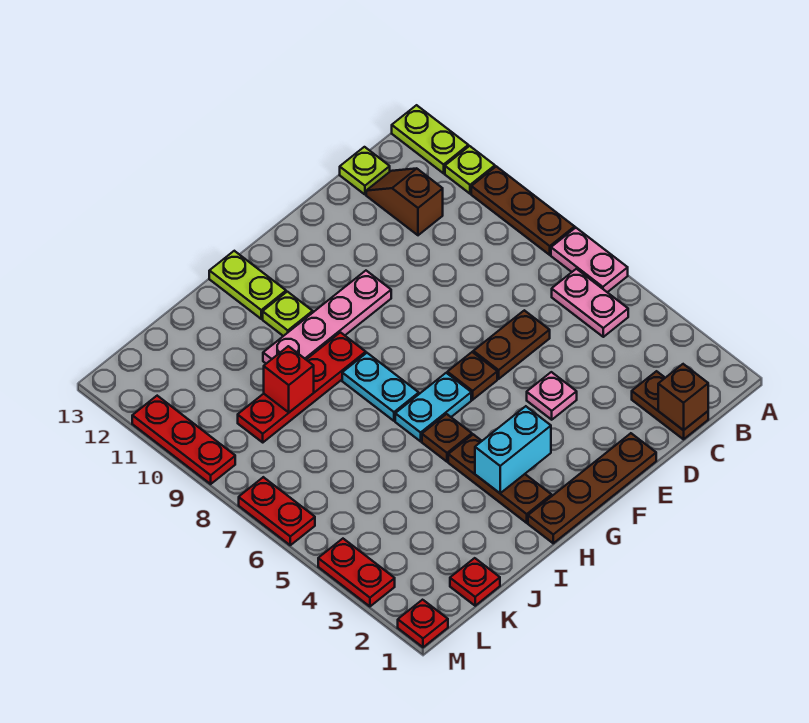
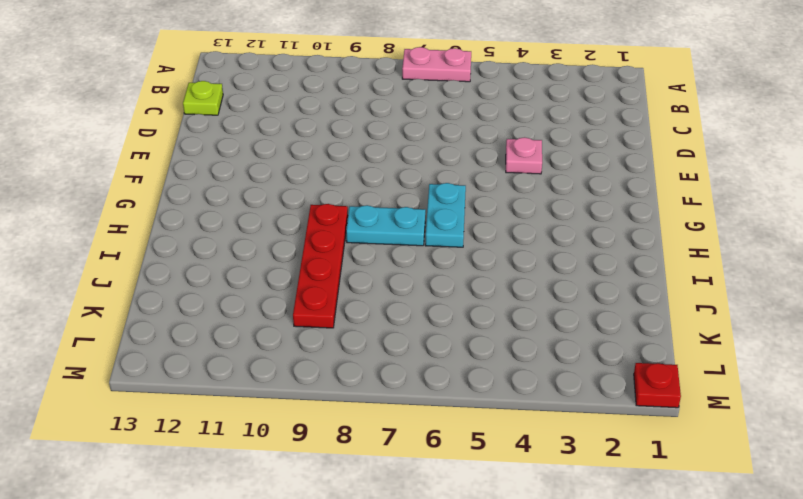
none -> brown plate A8:A10 level 1
none -> lime plate A11 level 1
none -> lime plate A12:A13 level 1

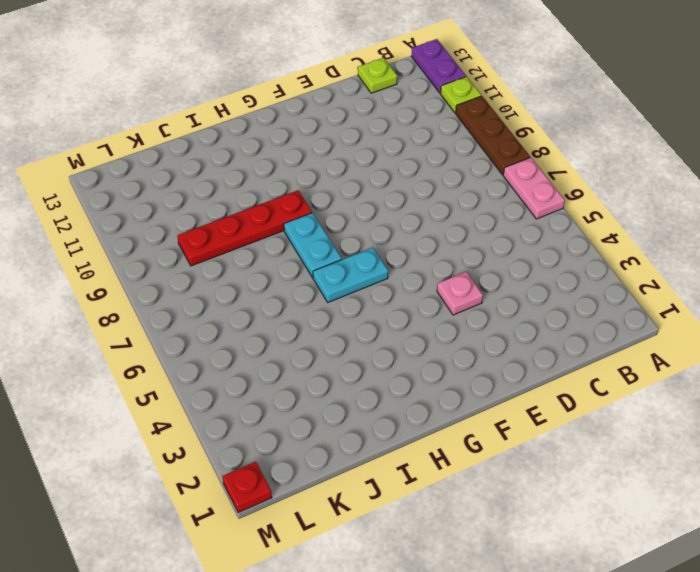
purple plate A12:A13 level 1 -> lime plate A12:A13 level 1
none -> pink plate B5:B6 level 1
none -> brown plate C1:C2 level 1
none -> brown slope C11:C12 level 1 top 11

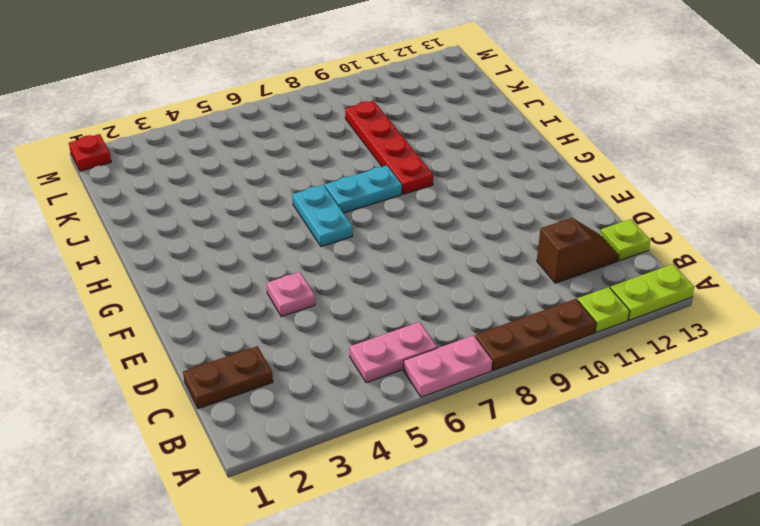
none -> brown plate D6:E6 level 1
none -> brown plate E1:H1 level 1
none -> brown plate F6 level 1

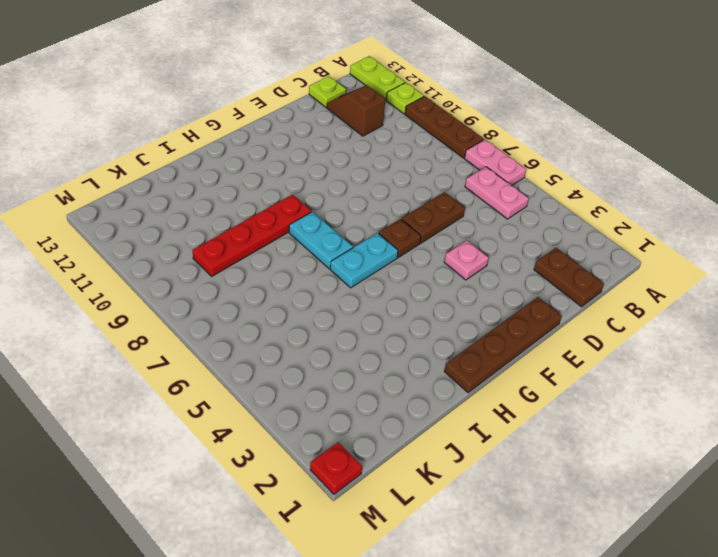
none -> pink plate F10:I10 level 1
none -> brown plate H2:H4 level 1
none -> brown plate H5 level 1

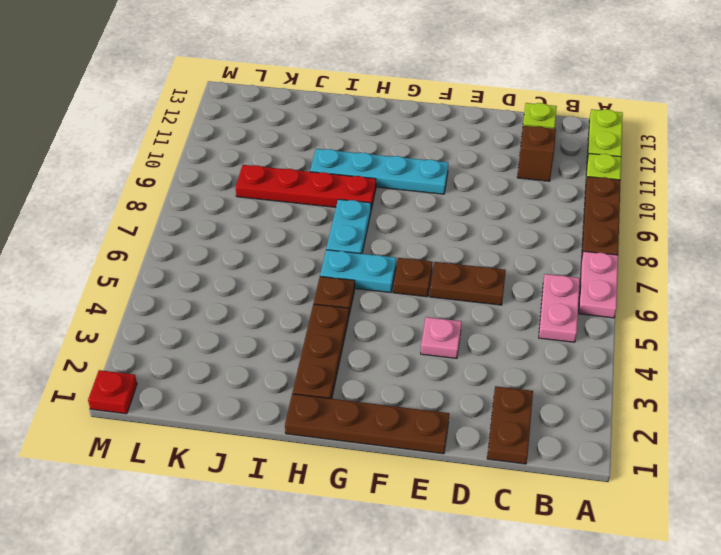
cyan plate F10:I10 level 1 -> pink plate F10:I10 level 1
none -> lime plate H11 level 1
none -> lime plate H12:H13 level 1
none -> red plate K1 level 1

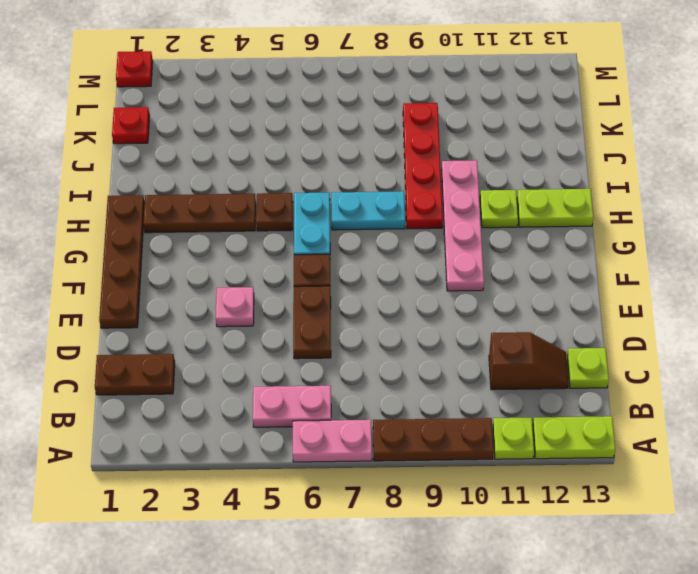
none -> red plate M3:M4 level 1
none -> red plate M6:M7 level 1
none -> red plate M9:M11 level 1

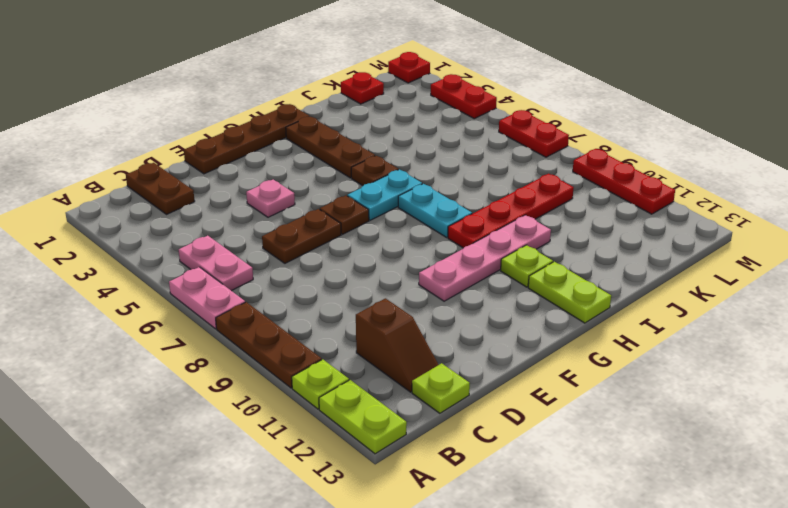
none -> brown brick C1 level 2
none -> cyan brick G3:H3 level 2
none -> red brick J9 level 2

